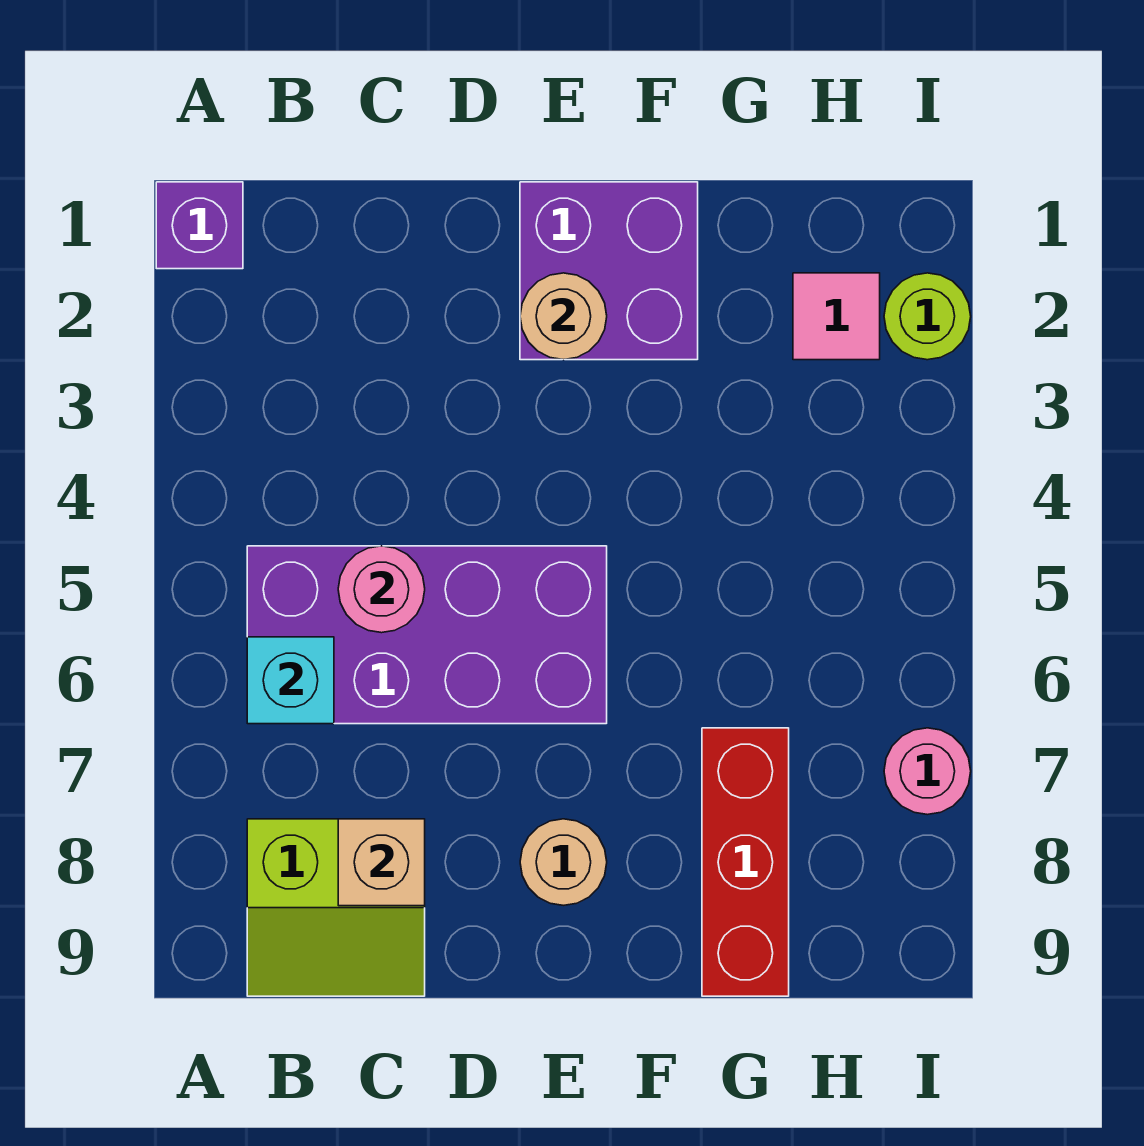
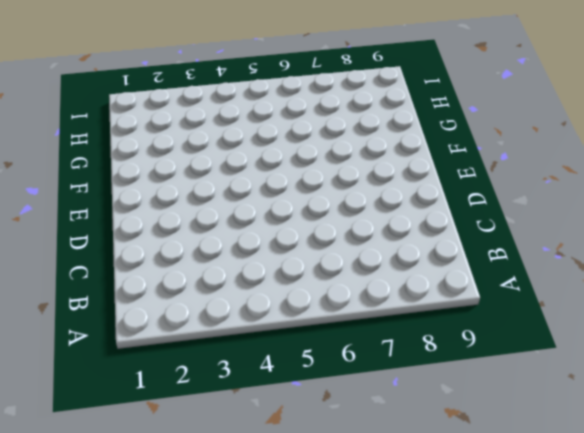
none -> purple brick A1 level 1
none -> purple brick B5:E6 level 1
none -> lime slope B8:C9 level 1 top 8

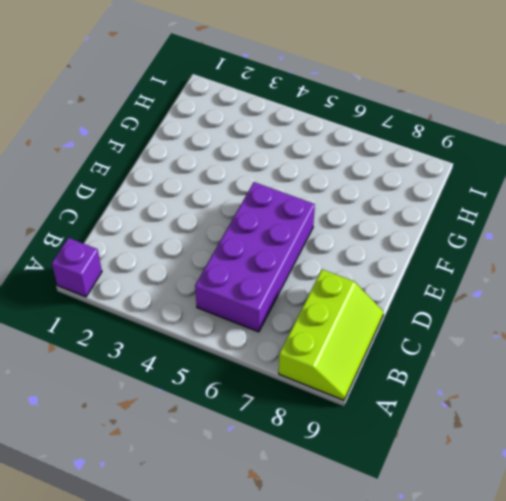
lime slope A8:C9 level 1 top 8 -> lime slope B8:C9 level 1 top 8
none -> purple brick E1:F2 level 1
none -> tan round brick E8 level 1
none -> red brick G7:G9 level 1

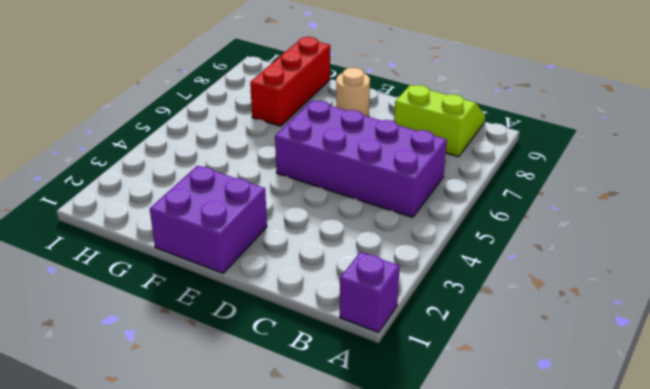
none -> pink tile H2 level 1
none -> lime round brick I2 level 1
none -> pink round brick I7 level 1

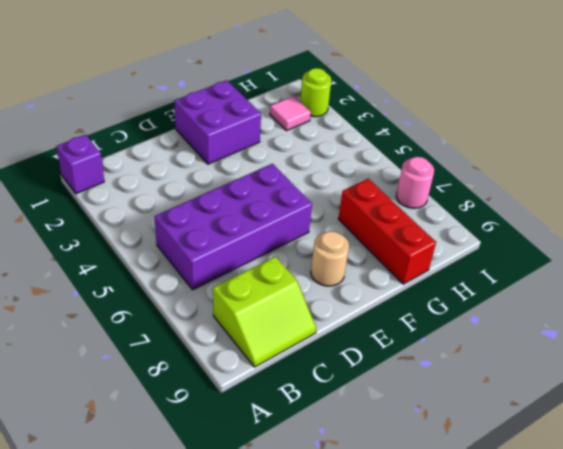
none -> cyan brick B6 level 2
none -> pink round brick C5 level 2
none -> tan brick C8 level 2

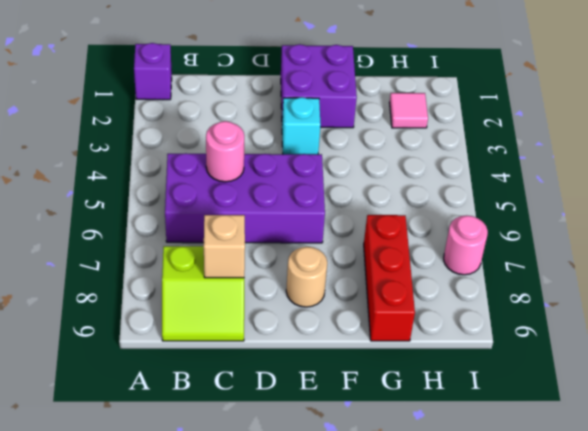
cyan brick E3 level 1 -> cyan brick B6 level 2
none -> lime round brick I2 level 1
none -> tan round brick E2 level 2

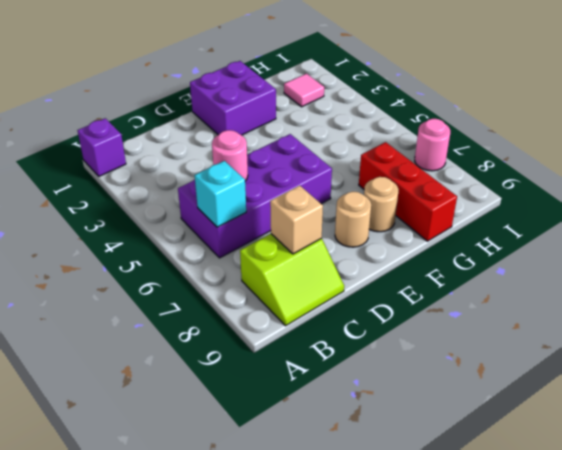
tan round brick F8 level 1 -> tan round brick E2 level 2
none -> lime round brick I2 level 1

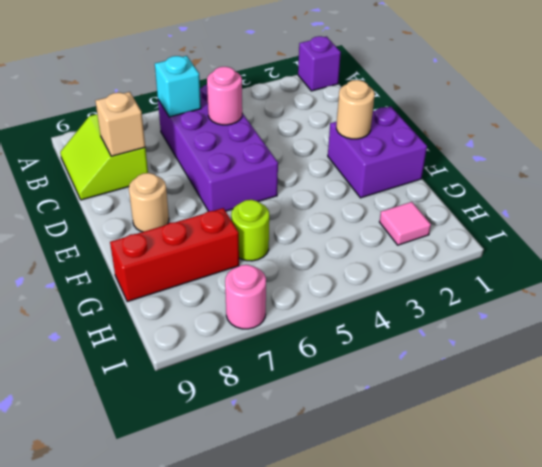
lime round brick G6 level 1 -> lime round brick I2 level 1

